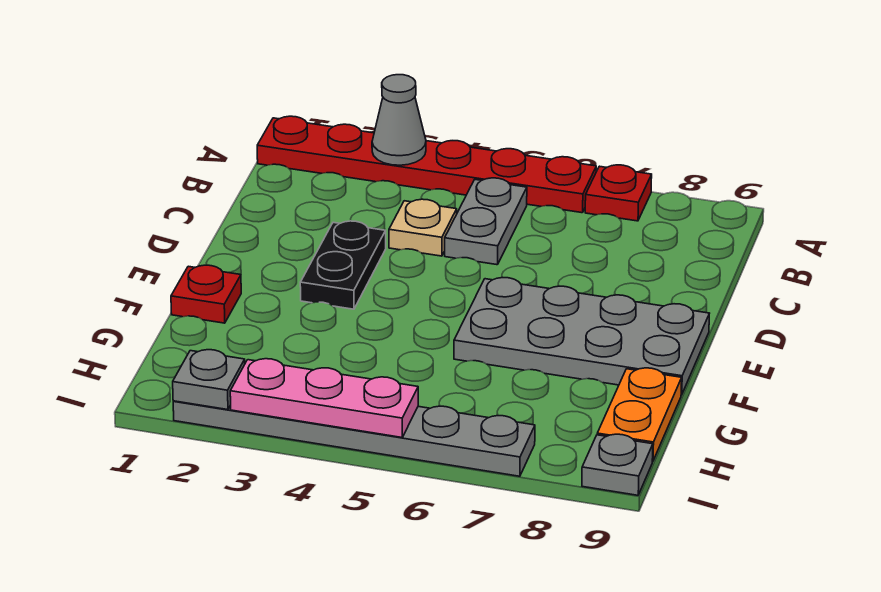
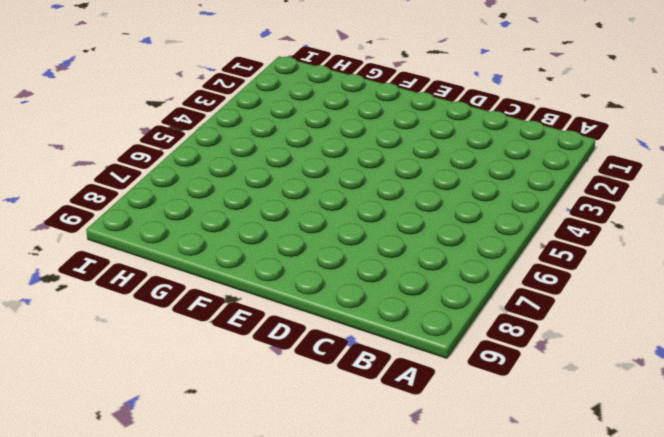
none -> red plate A1:A6 level 1
none -> red plate A7 level 1
none -> grey plate B5:C5 level 1

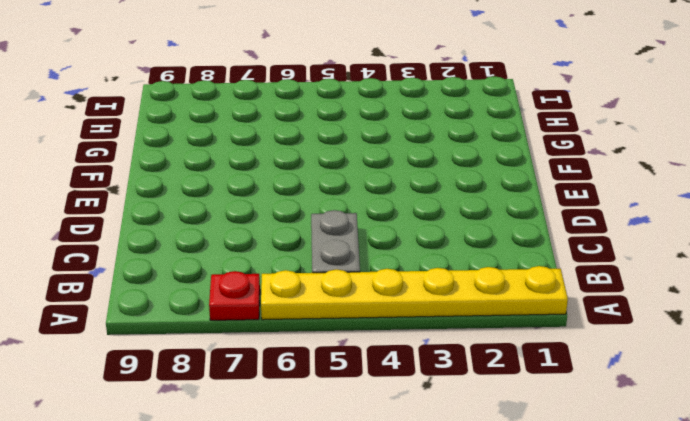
yellow plate A1:A6 level 1 -> red plate A1:A6 level 1
none -> tan plate C4 level 1
none -> black plate D3:E3 level 1
none -> grey plate E6:F9 level 1

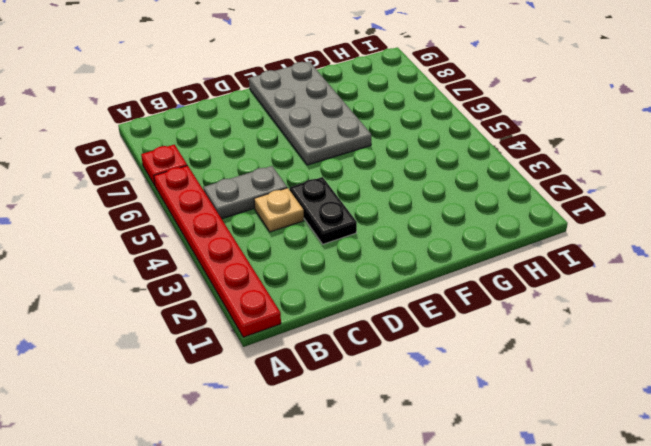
black plate D3:D4 level 1 -> black plate D3:E3 level 1
none -> red plate F1 level 1
none -> orange plate G9:H9 level 1
none -> grey plate I2:I7 level 1

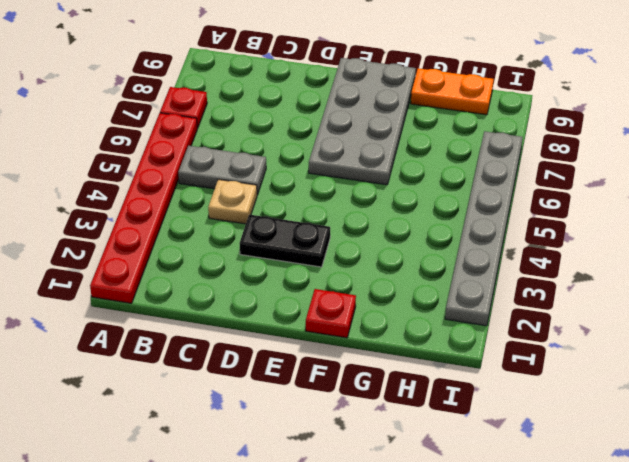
none -> grey plate I9 level 1
none -> grey cone A3 level 2
none -> grey plate I2 level 2

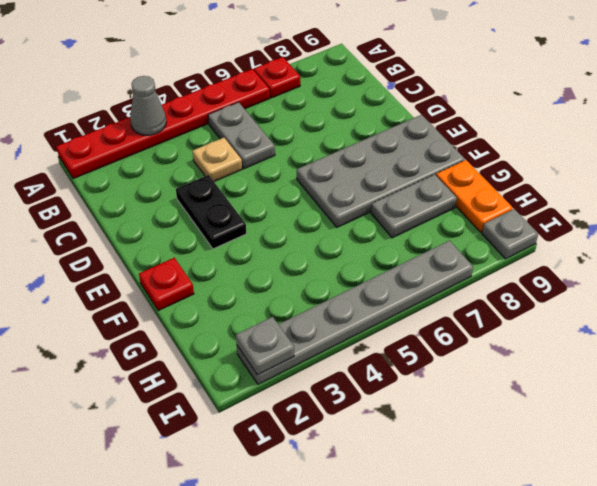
grey plate G7:G8 level 1 -> none
none -> pink plate I3:I5 level 2

